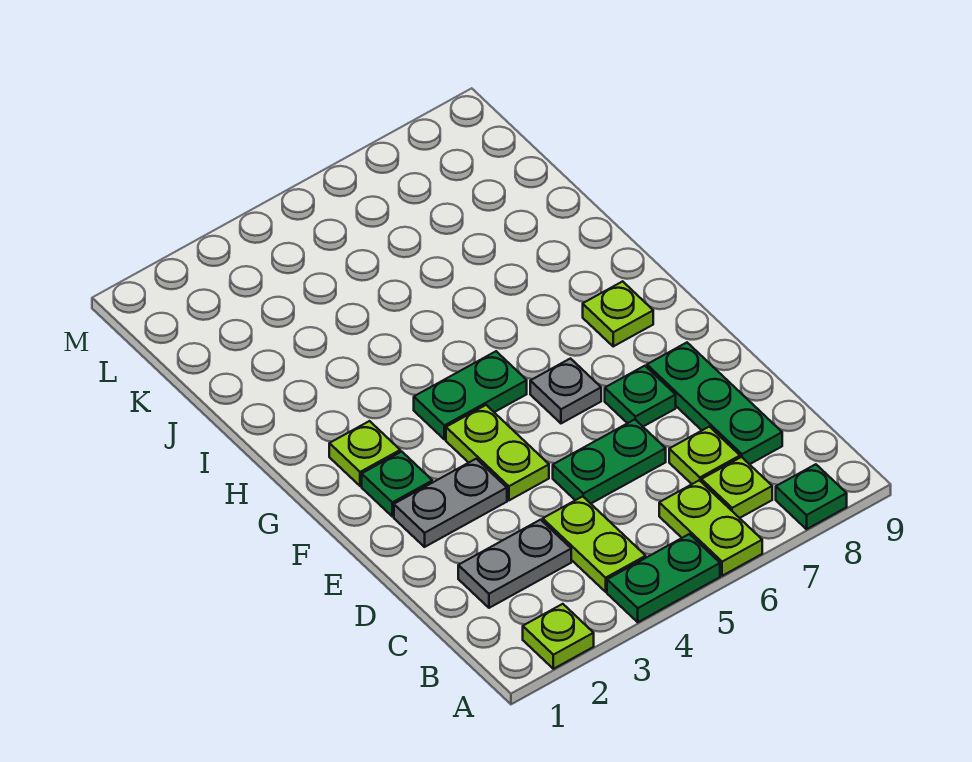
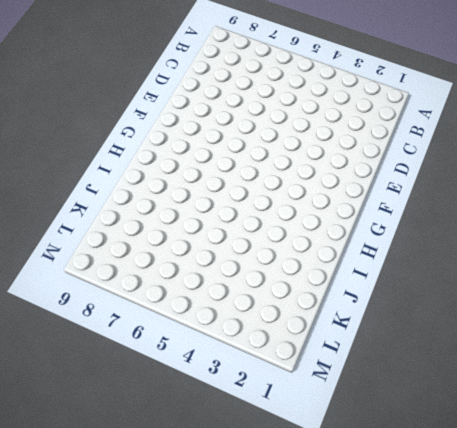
none -> lime plate A2 level 1
none -> green plate A4:A5 level 1
none -> lime plate A6:B6 level 1

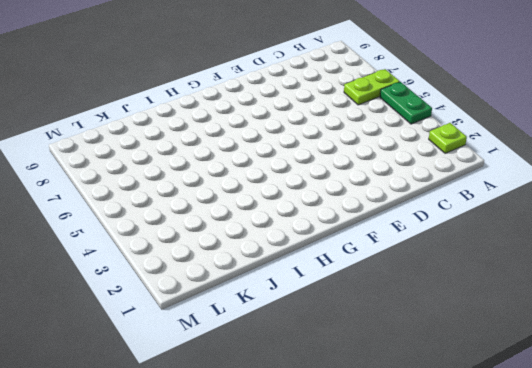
none -> green plate A8 level 1
none -> lime plate B4:C4 level 1
none -> lime plate B7 level 1

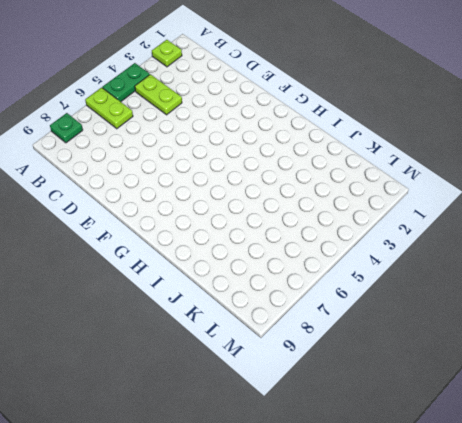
none -> lime plate B7 level 1
none -> grey plate C2:C3 level 1
none -> lime plate C7 level 1

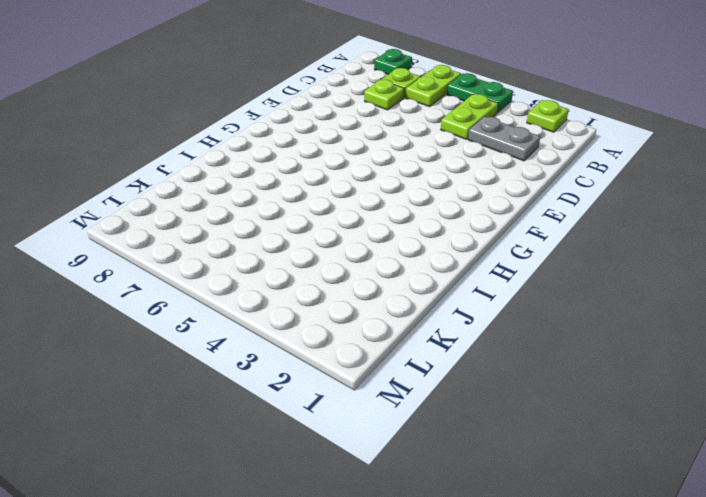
none -> green plate C8:E8 level 1
none -> green plate D5:D6 level 1
none -> grey plate E2:E3 level 1

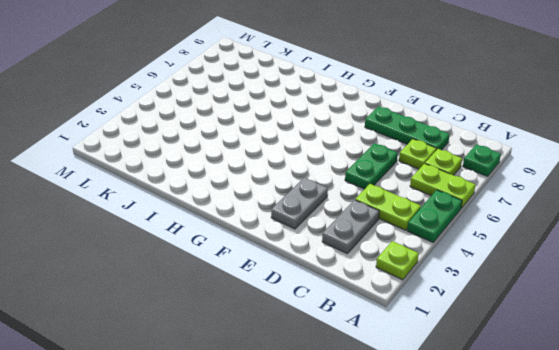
none -> lime plate E4:F4 level 1
none -> green plate E7 level 1
none -> green plate F2 level 1

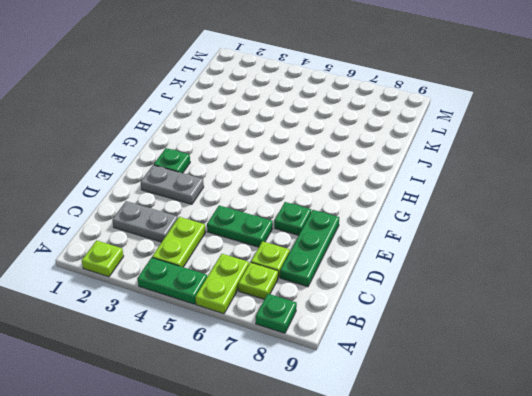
none -> lime plate E4:F4 level 1
none -> grey plate F6 level 1
none -> lime plate G2 level 1

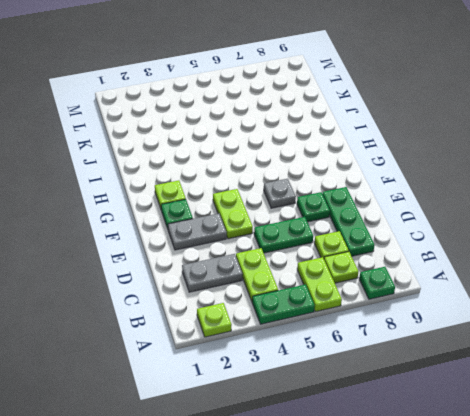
none -> green plate G4:G5 level 1
none -> lime plate G8 level 1

